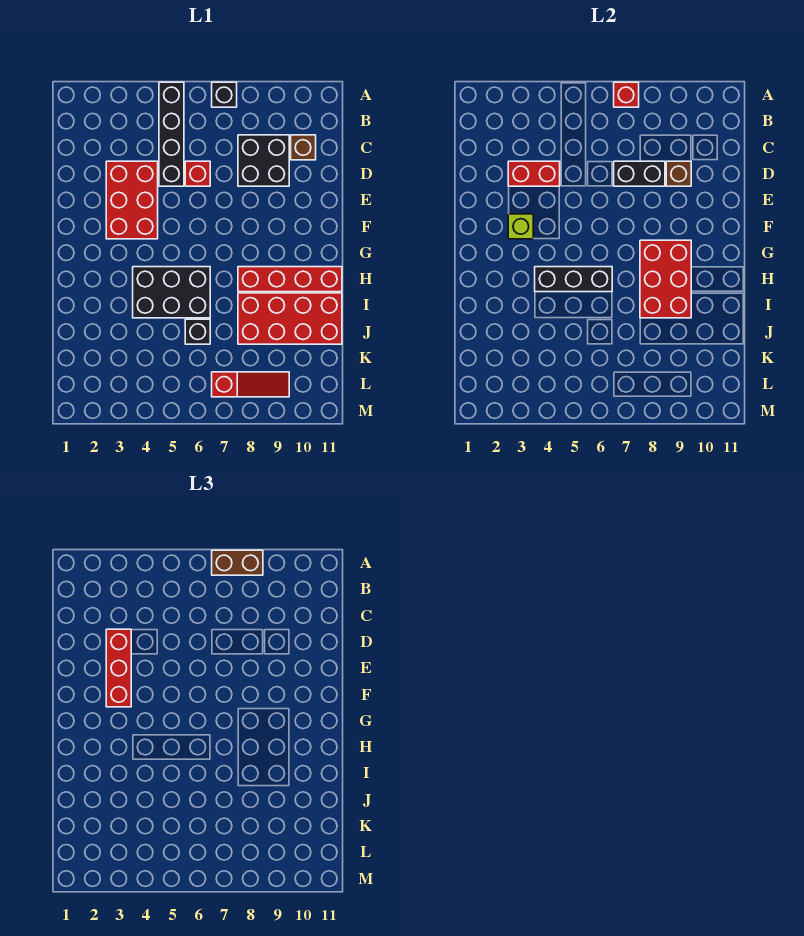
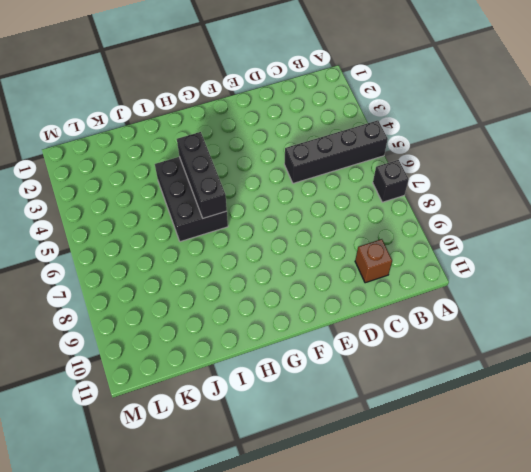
none -> black brick C8:D9 level 1
none -> red brick D3:F4 level 1
none -> red brick D6 level 1

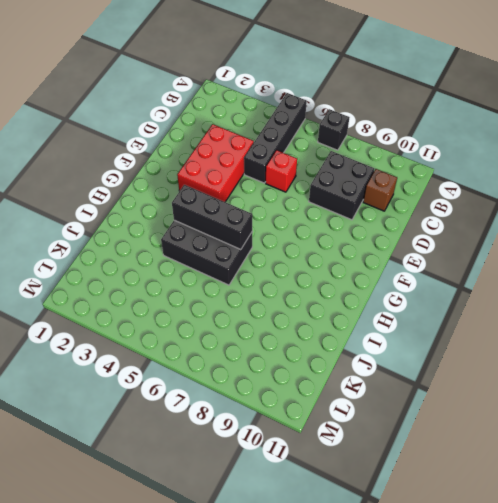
none -> red brick H8:H11 level 1
none -> red brick I8:J11 level 1
none -> black brick J6 level 1

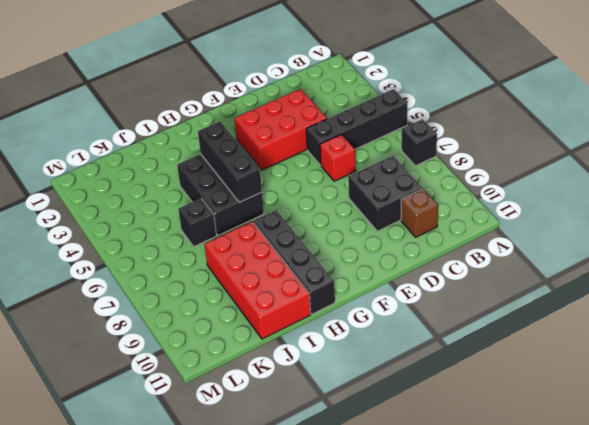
black brick H8:H11 level 1 -> red brick H8:H11 level 1
none -> red slope L7:L9 level 1 top 7
none -> red brick A7 level 2
none -> red brick D3:D4 level 2

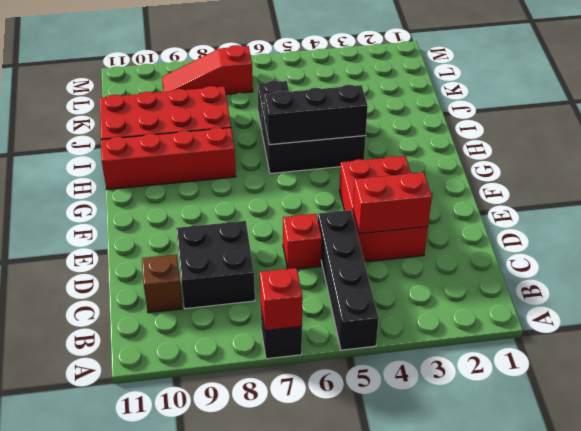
none -> black brick D7:D8 level 2
none -> brown brick D9 level 2
none -> lime brick F3 level 2

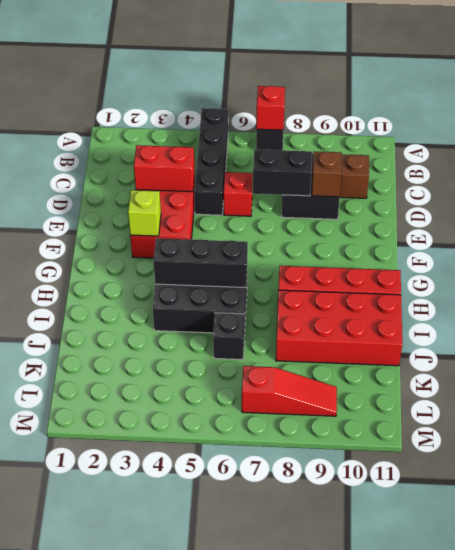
none -> red brick G8:I9 level 2
none -> brown brick A7:A8 level 3
none -> red brick D3:F3 level 3

